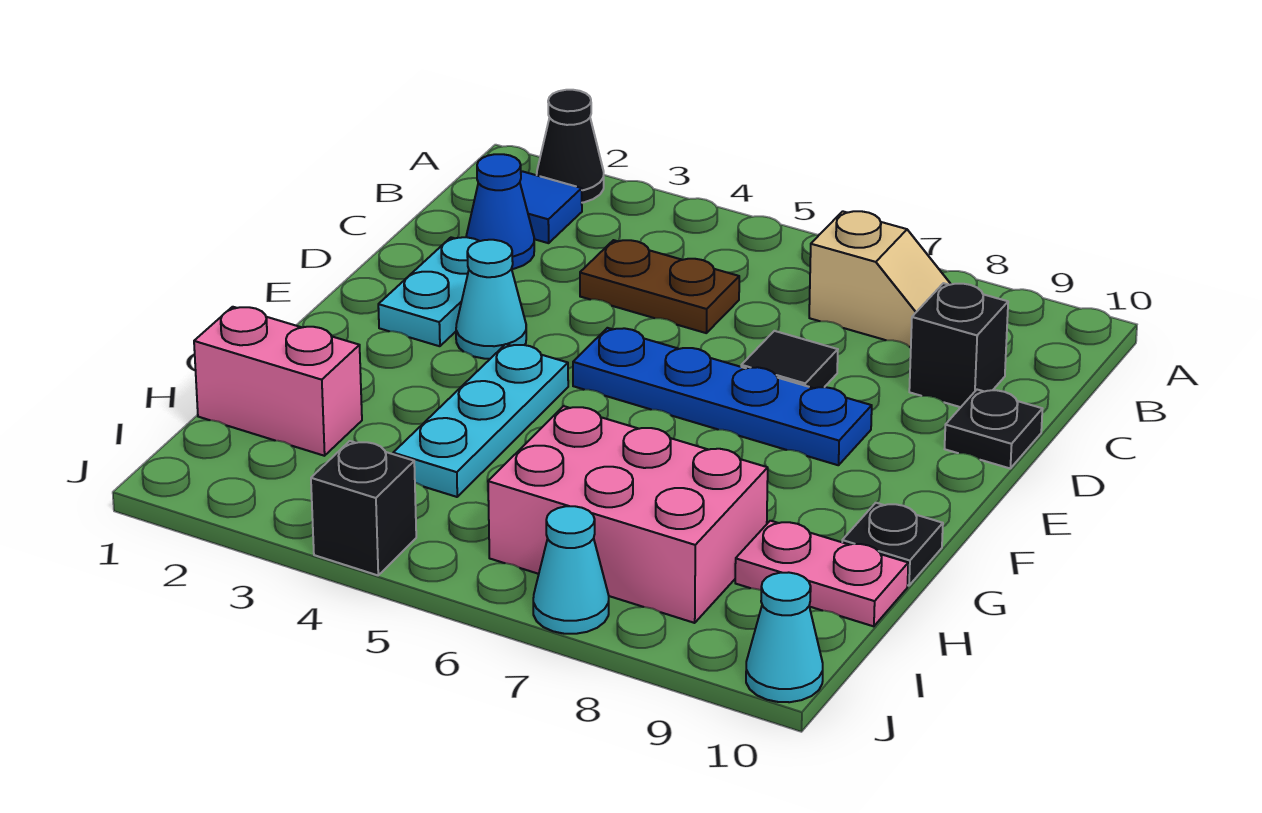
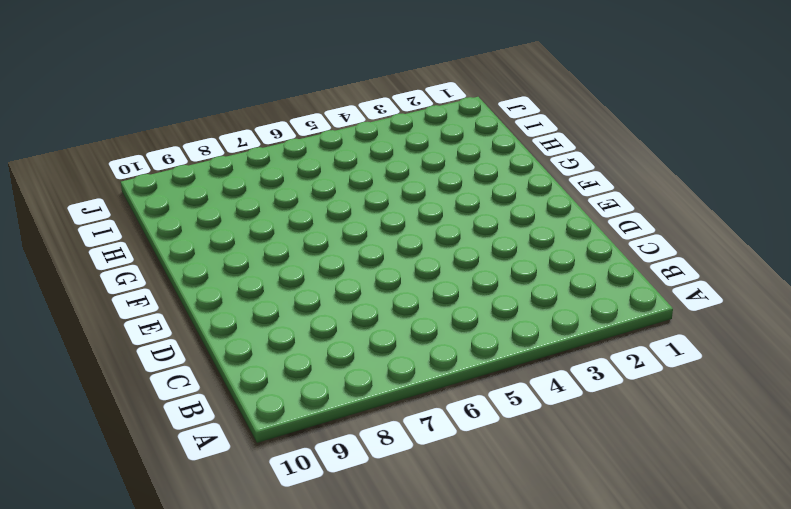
none -> black cone A2 level 1
none -> blue tile B2 level 1
none -> tan slope B7:B8 level 1 top 7

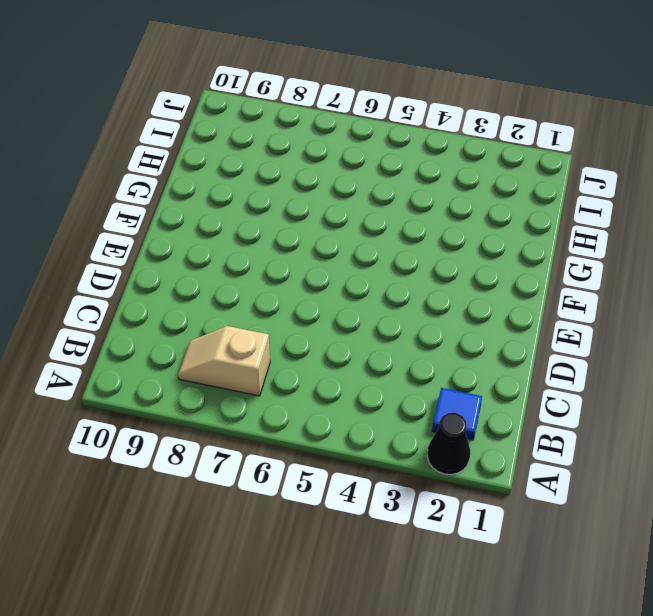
none -> blue cone C2 level 1
none -> brown plate C4:C5 level 1
none -> black brick C9 level 1

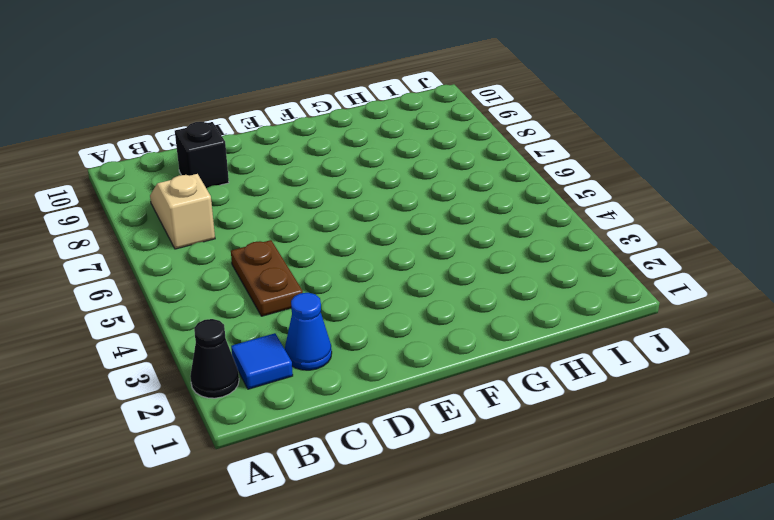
none -> cyan plate D2:E2 level 1
none -> black tile D7 level 1
none -> black plate D10 level 1

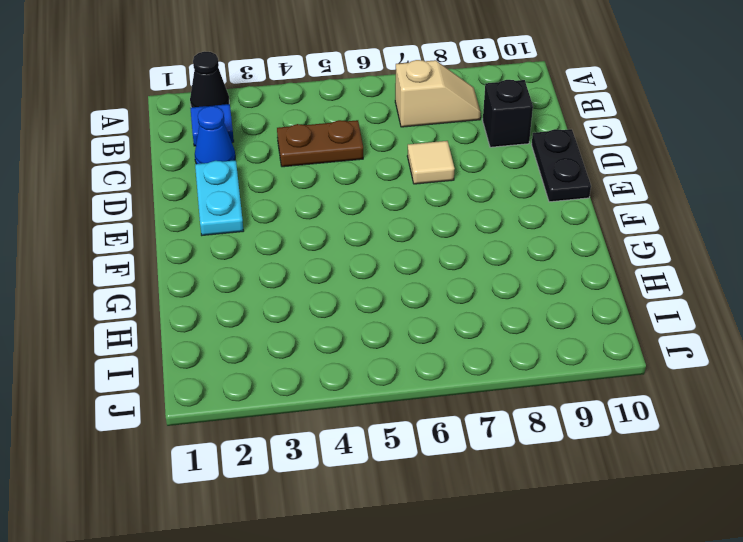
tan tile D7 level 1 -> black tile D7 level 1
black plate D10:E10 level 1 -> black plate D10 level 1
none -> cyan cone E3 level 1
none -> blue plate E5:E8 level 1
none -> cyan plate F4:H4 level 1

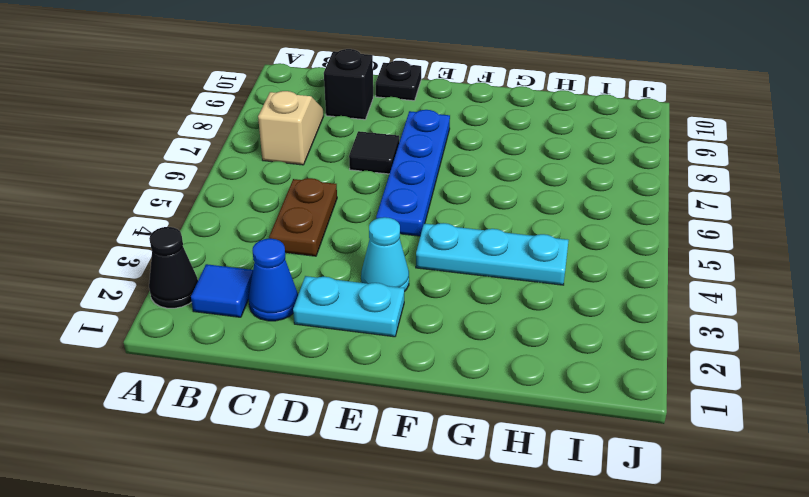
none -> black plate G10 level 1
none -> pink brick H1:H2 level 1
none -> pink brick H6:I8 level 1

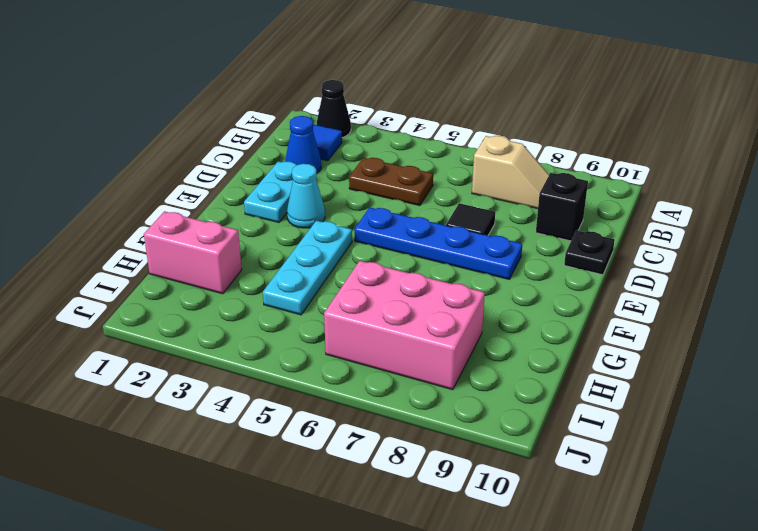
none -> black plate G10 level 1
none -> pink plate H9:H10 level 1
none -> black brick J4 level 1

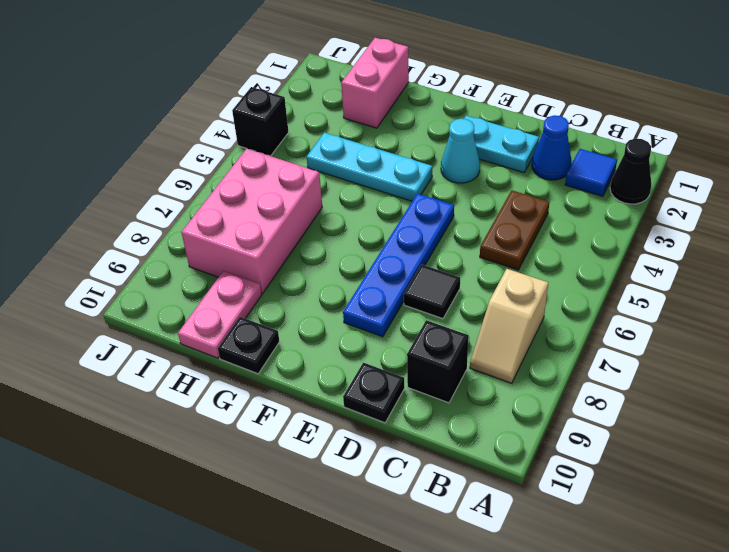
none -> cyan cone J7 level 1
none -> cyan cone J10 level 1

